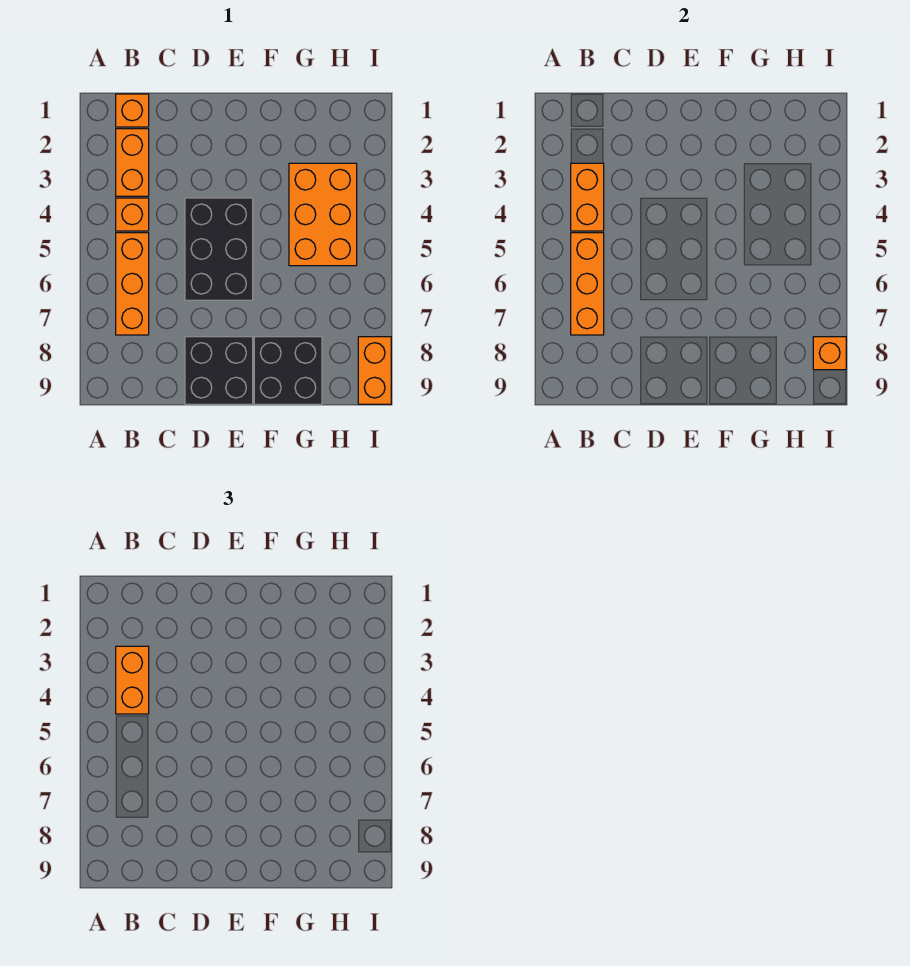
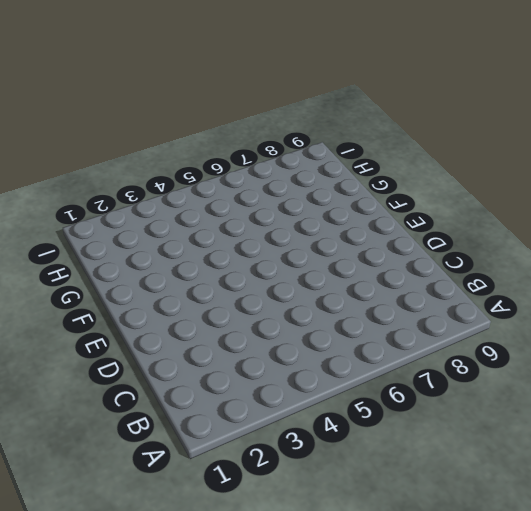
none -> orange brick B1 level 1
none -> orange brick B2:B3 level 1
none -> orange brick B4 level 1

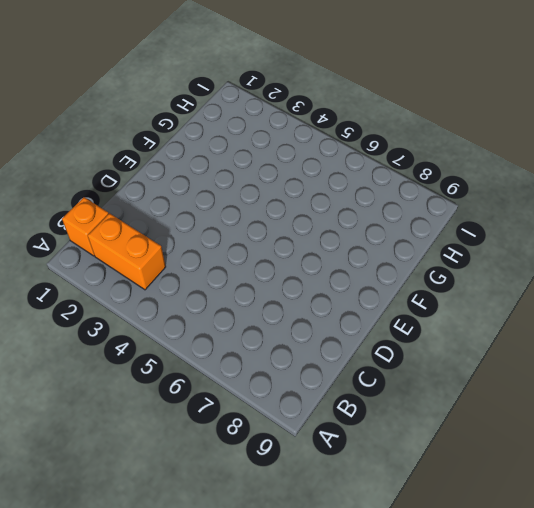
none -> orange brick B4 level 1
none -> orange brick B5:B7 level 1
none -> black brick D4:E6 level 1

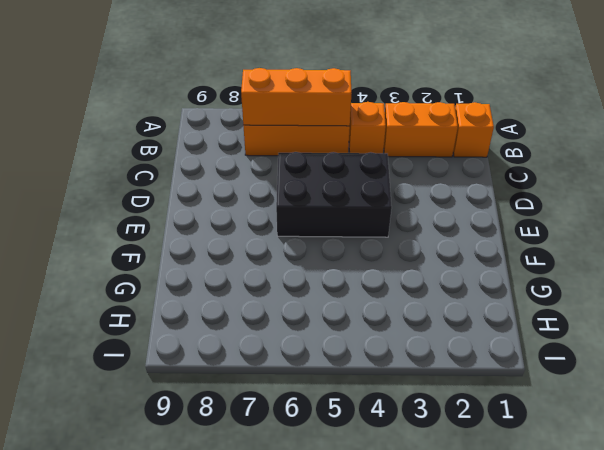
none -> black brick D8:E9 level 1
none -> black brick F8:G9 level 1
none -> orange brick G3:H5 level 1

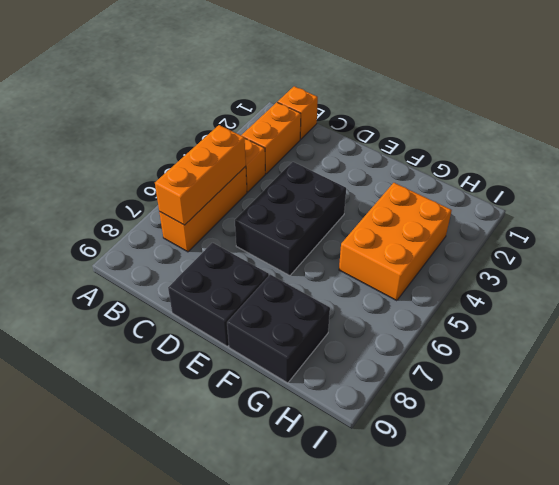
none -> orange brick I8:I9 level 1
none -> orange brick B3:B4 level 2
none -> orange brick I8 level 2

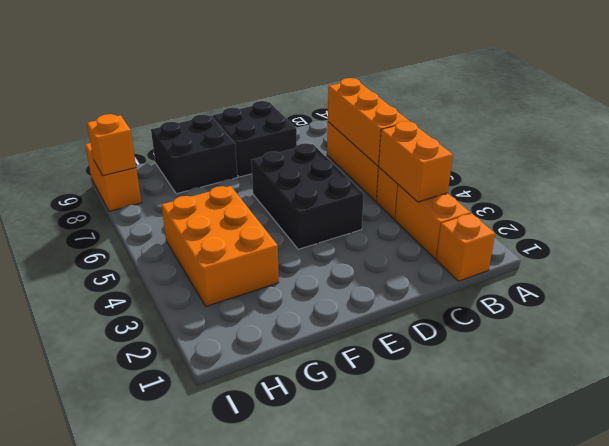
none -> orange brick B3:B4 level 3

